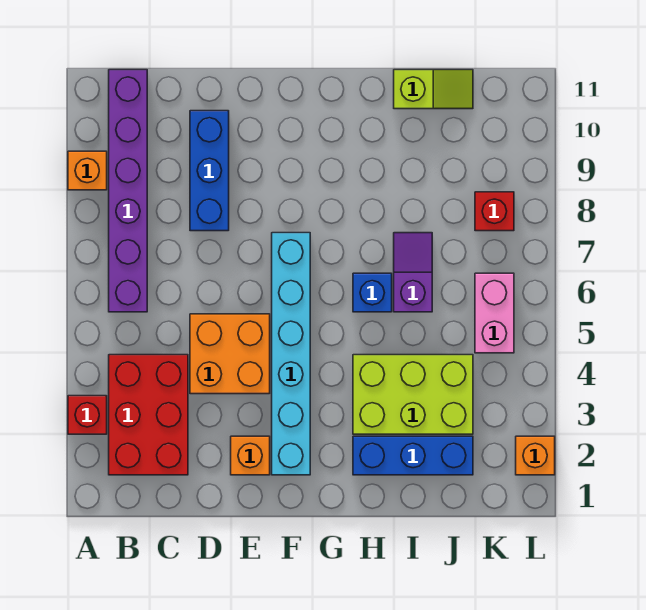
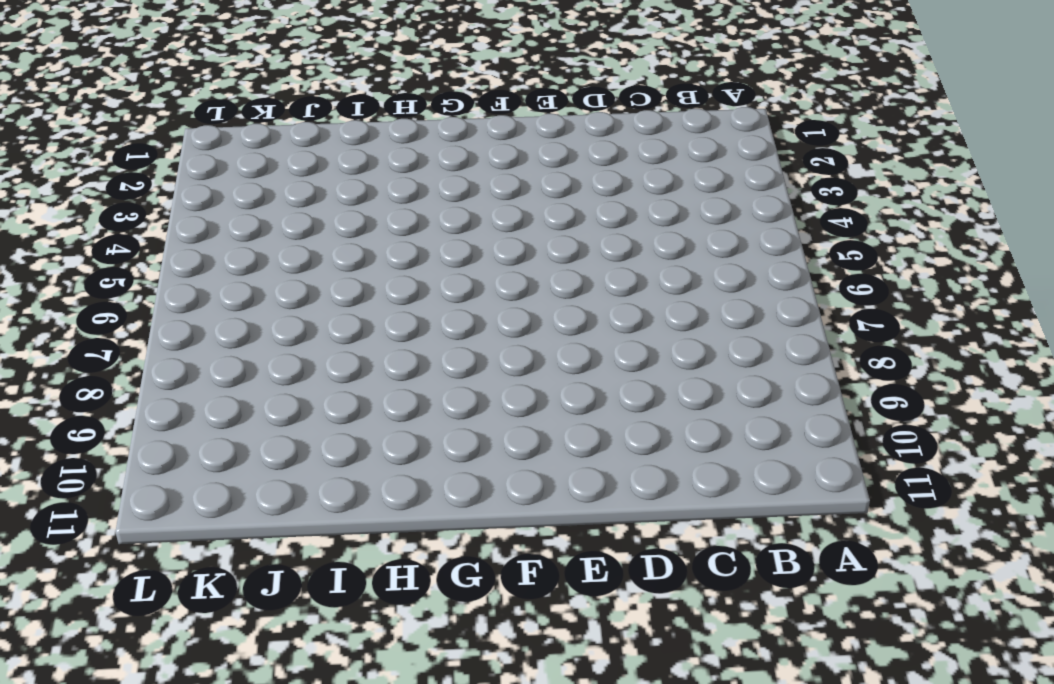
none -> red brick A3 level 1
none -> orange brick A9 level 1
none -> red brick B2:C4 level 1

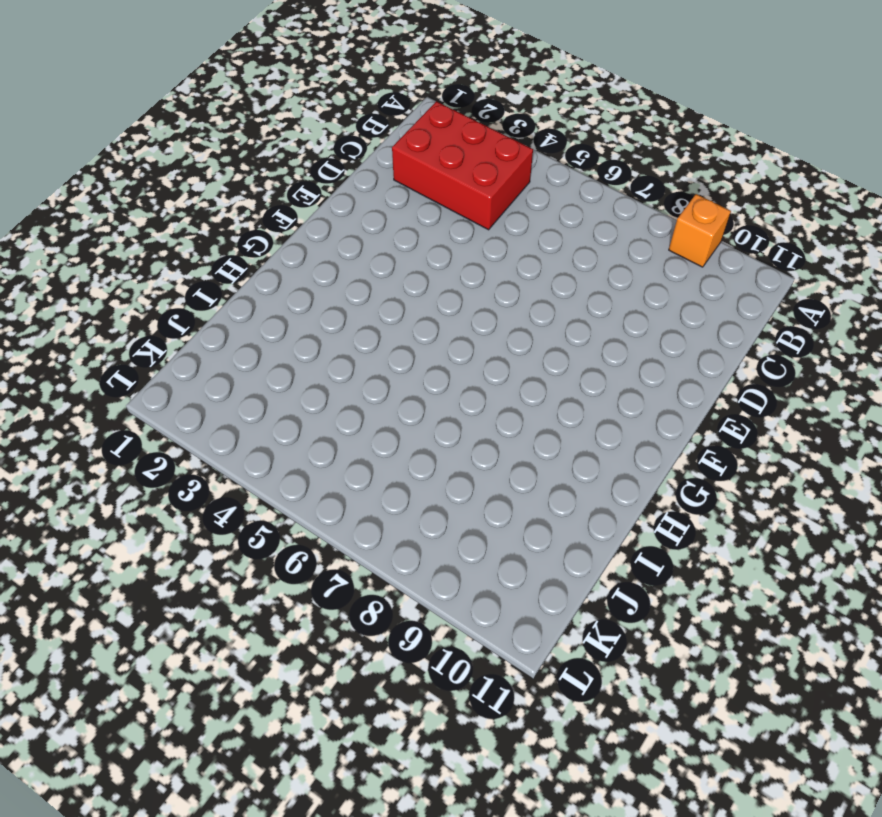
none -> red brick A3 level 1
none -> purple brick B6:B11 level 1
none -> orange brick D4:E5 level 1

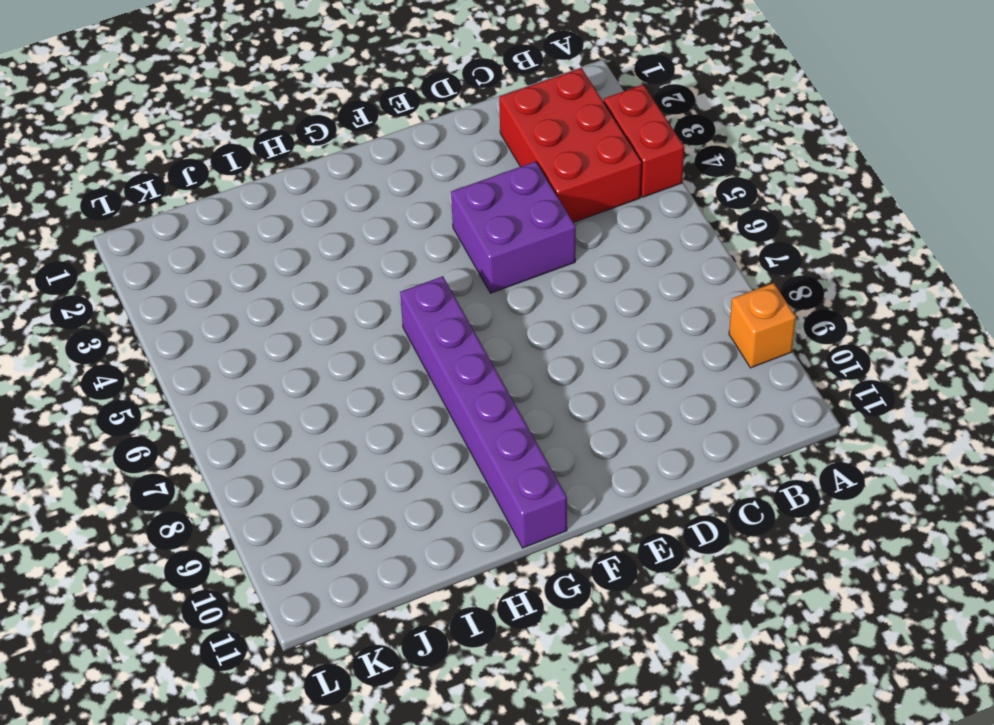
red brick A3:A4 level 1 -> red brick A3 level 1
purple brick D4:E5 level 1 -> orange brick D4:E5 level 1
purple brick G6:G11 level 1 -> purple brick B6:B11 level 1
none -> blue brick D8:D10 level 1
none -> orange brick E2 level 1
none -> cyan brick F2:F7 level 1

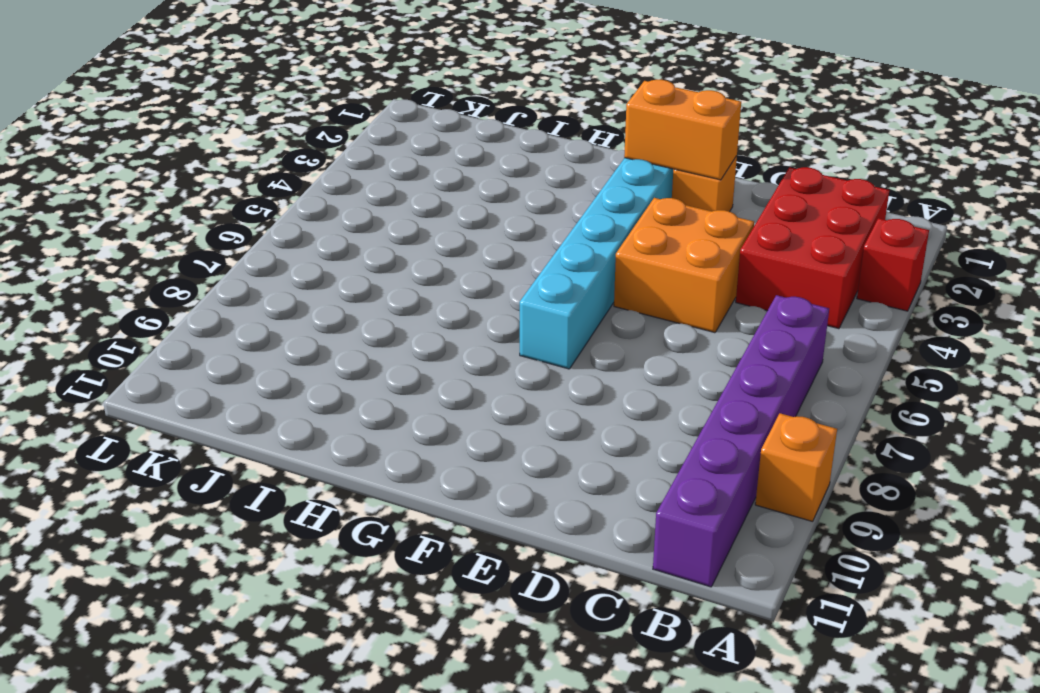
orange brick E2:F2 level 2 -> none
none -> blue brick D8:D10 level 1
none -> blue brick H2:J2 level 1
none -> lime brick H3:J4 level 1

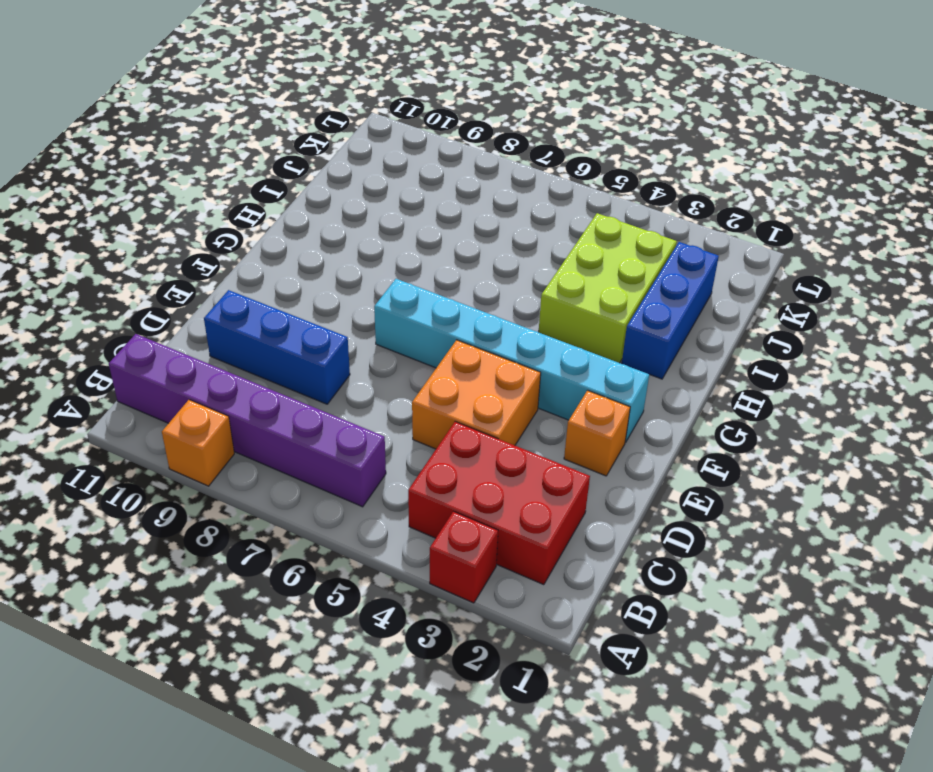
none -> blue brick H6 level 1
none -> purple slope I6:I7 level 1 top 6
none -> lime slope I11:J11 level 1 top I

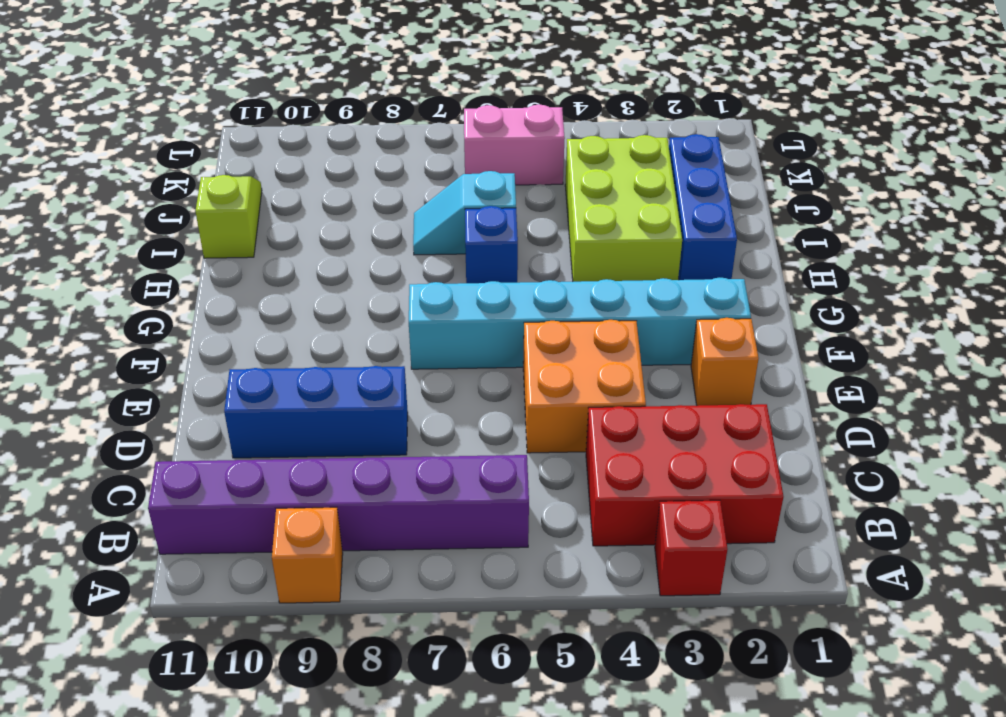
cyan slope I6:I7 level 1 top 6 -> purple slope I6:I7 level 1 top 6
none -> red brick K8 level 1
none -> orange brick L2 level 1

